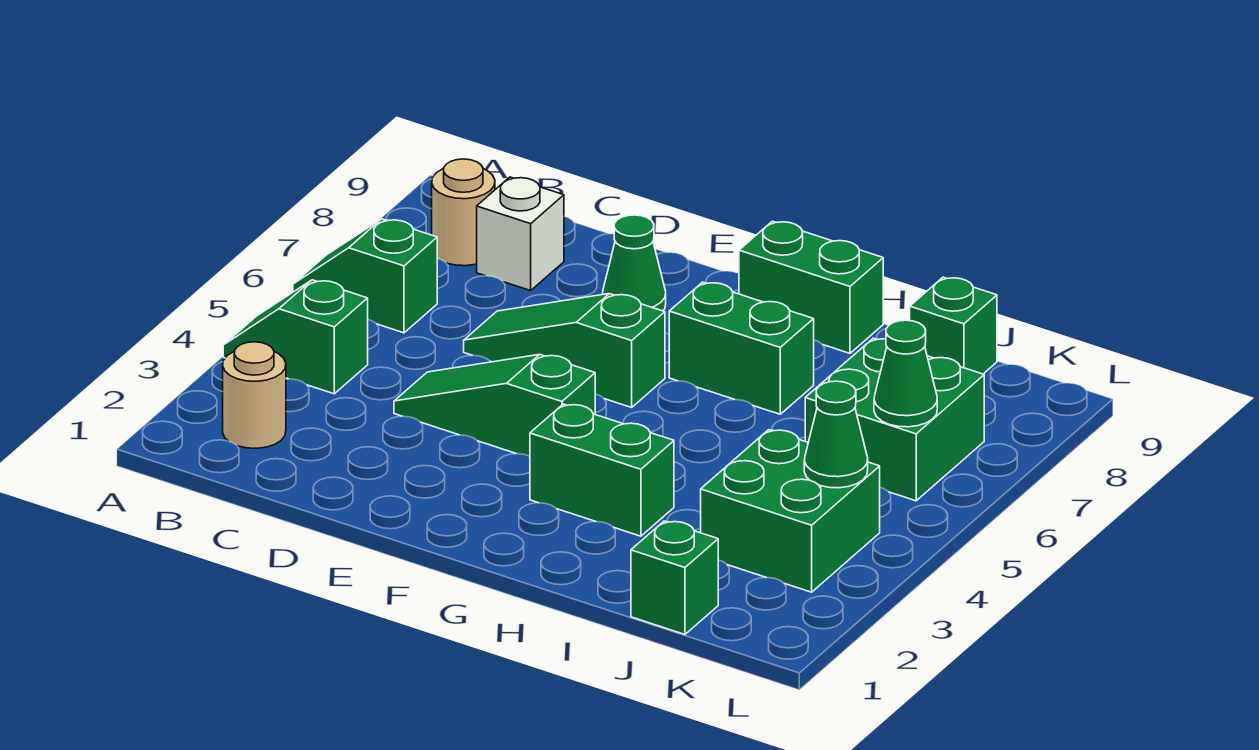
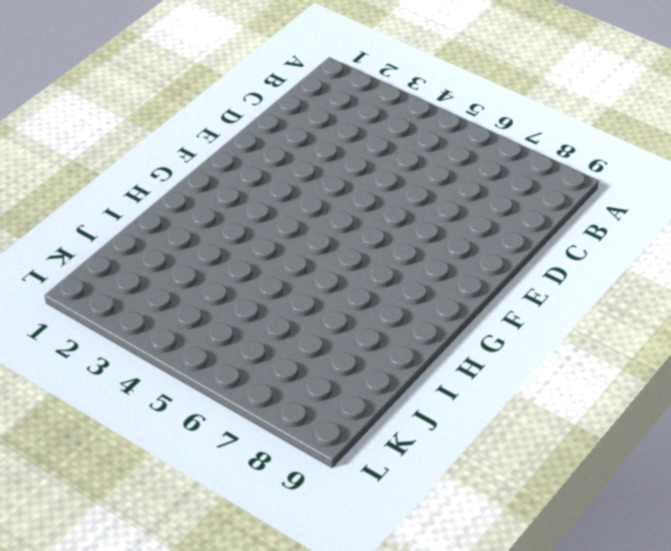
none -> green slope A4:B4 level 1 top B
none -> green slope A6:B6 level 1 top B
none -> tan round brick B2 level 1

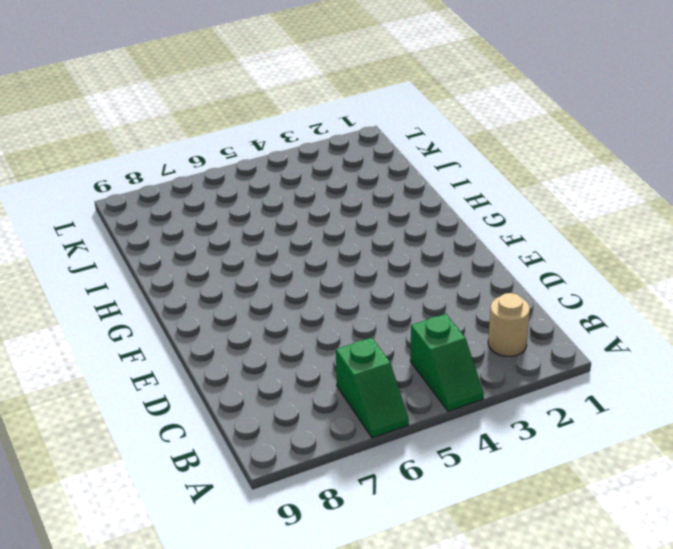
none -> tan round brick B8 level 1
none -> white brick C8 level 1
none -> green slope D4:F4 level 1 top F

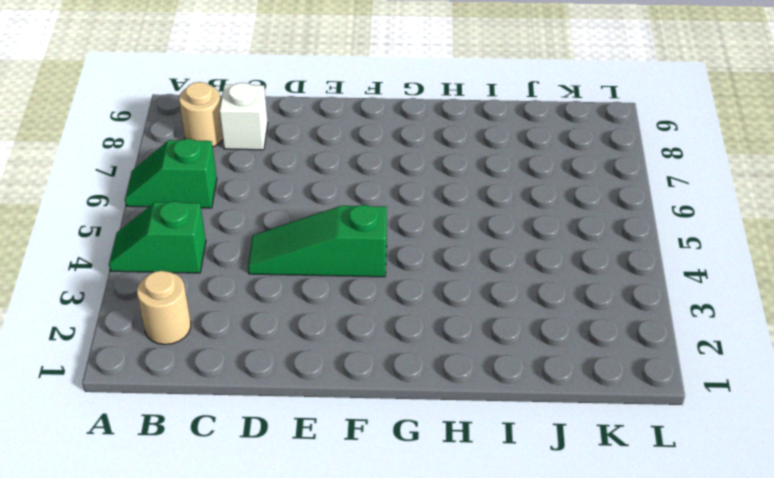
none -> green slope D6:F6 level 1 top F
none -> green cone E8 level 1
none -> green brick G3:H3 level 1

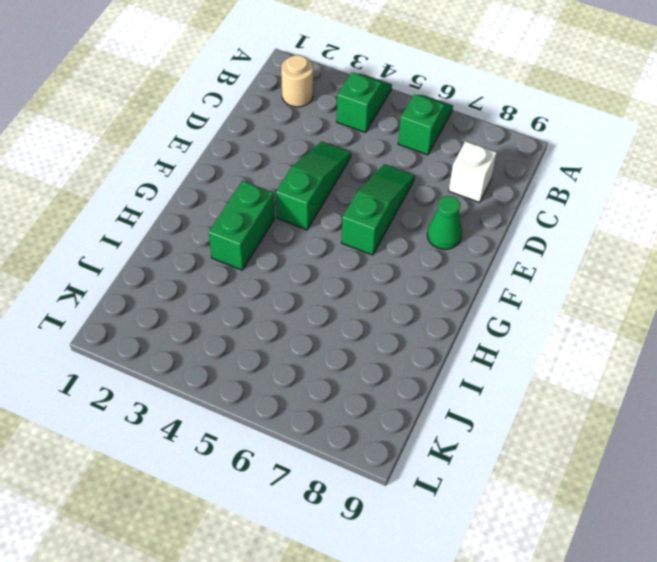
none -> tan round brick B8 level 1
none -> green brick G7:H7 level 1
none -> green brick G9:H9 level 1

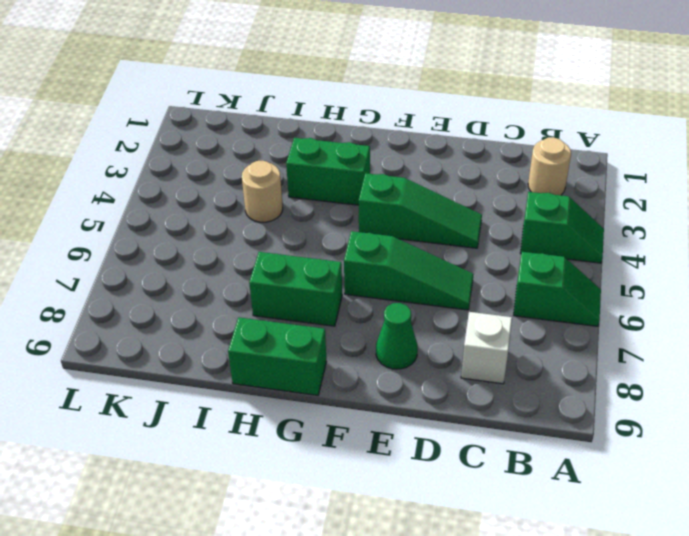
tan round brick I4 level 1 -> tan round brick B8 level 1
none -> green brick J1 level 1
none -> green brick J3:K4 level 1
none -> green brick J6:K7 level 1

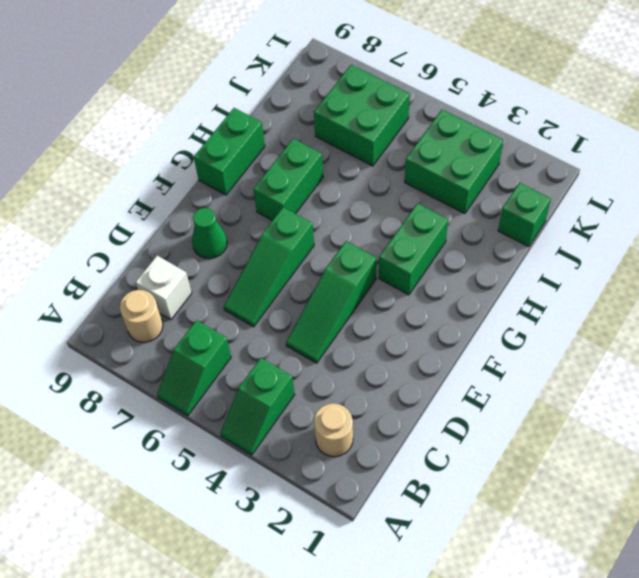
none -> green brick J9 level 1
none -> green cone K4 level 2
none -> green cone K6 level 2

